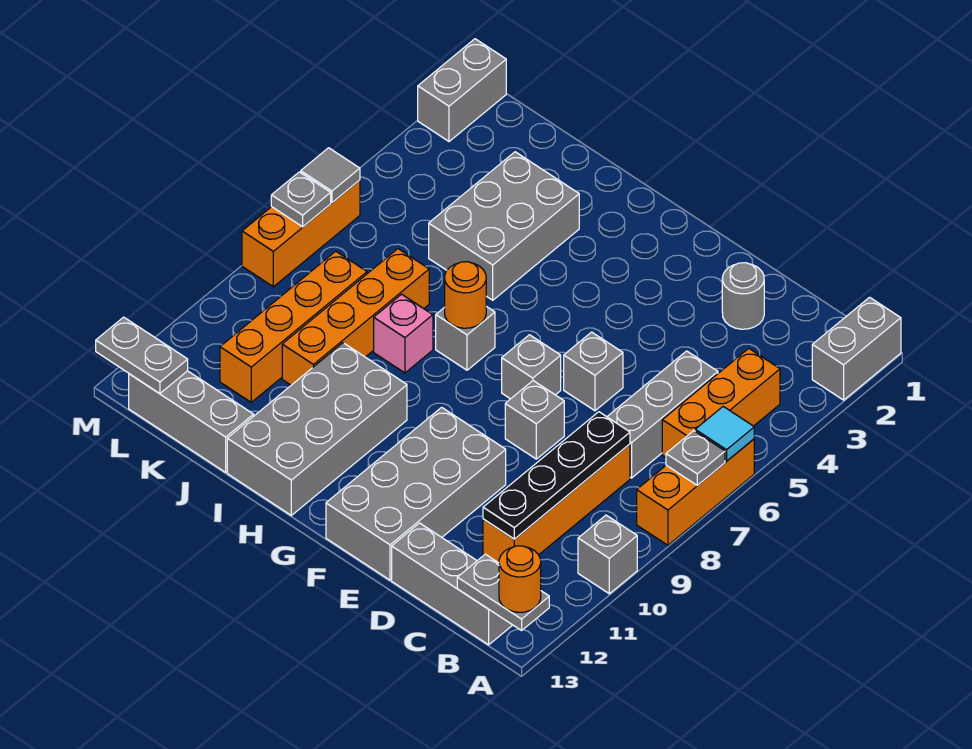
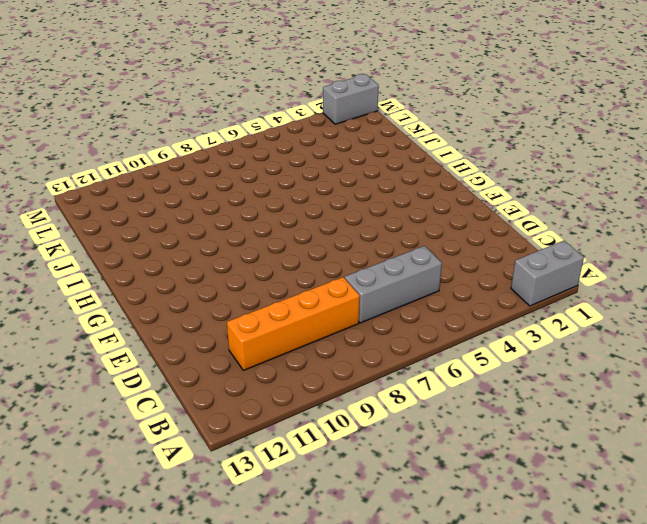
none -> orange brick A6:A8 level 1
none -> grey brick A10 level 1
none -> orange brick B4:B6 level 1
none -> grey brick B13:D13 level 1

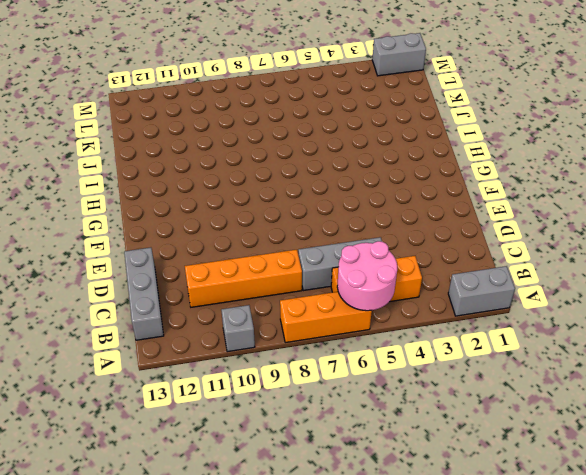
pink round brick A5:B6 level 2 -> cyan tile A6 level 2
none -> grey round brick D2 level 1
none -> grey brick E6 level 1
none -> grey brick E8 level 1
none -> grey brick E10:F13 level 1

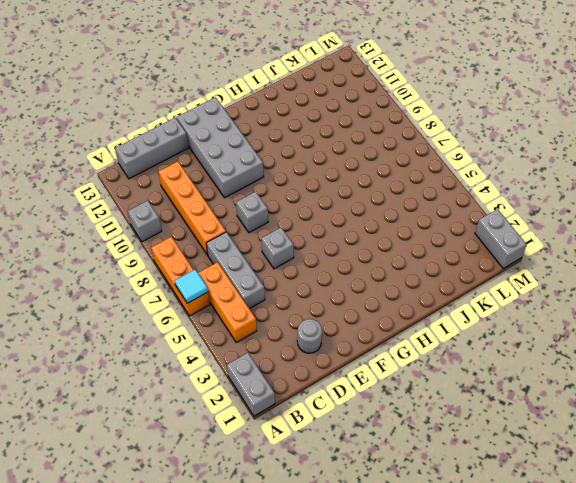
none -> grey brick F7 level 1
none -> grey brick H7 level 1
none -> grey brick H10:I13 level 1
none -> grey brick I3:J5 level 1

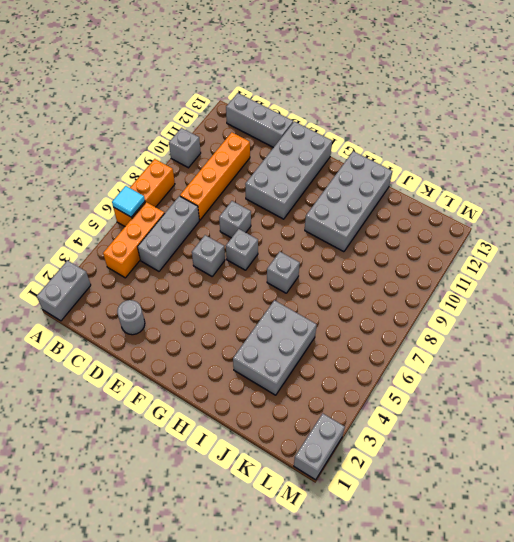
none -> pink brick I8 level 1
none -> orange brick J7:J10 level 1
none -> grey brick J13:L13 level 1
none -> orange brick K8:K11 level 1

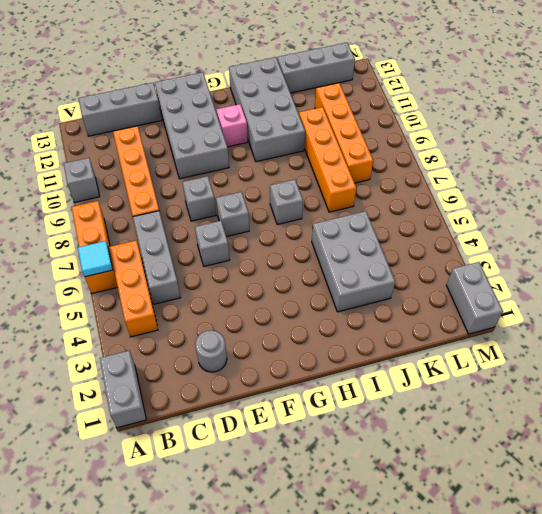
pink brick G11 level 1 -> pink brick I8 level 1
none -> orange brick M6:M8 level 1
none -> grey plate A7 level 2
none -> grey plate A13:B13 level 2
none -> black plate C8:C11 level 2

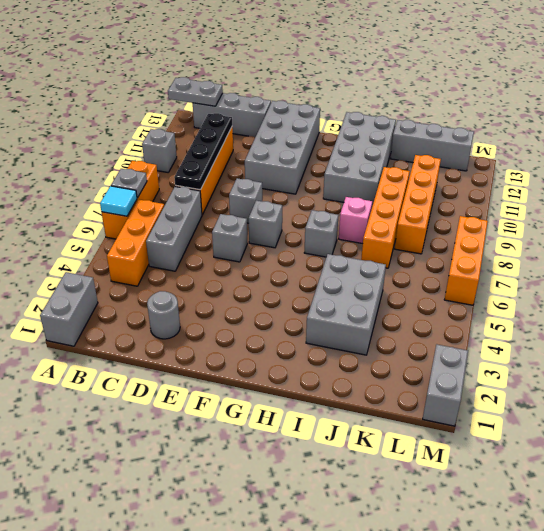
none -> orange round brick H7 level 2
none -> grey plate L13:M13 level 2
none -> grey tile M6 level 2
none -> grey plate M7 level 2

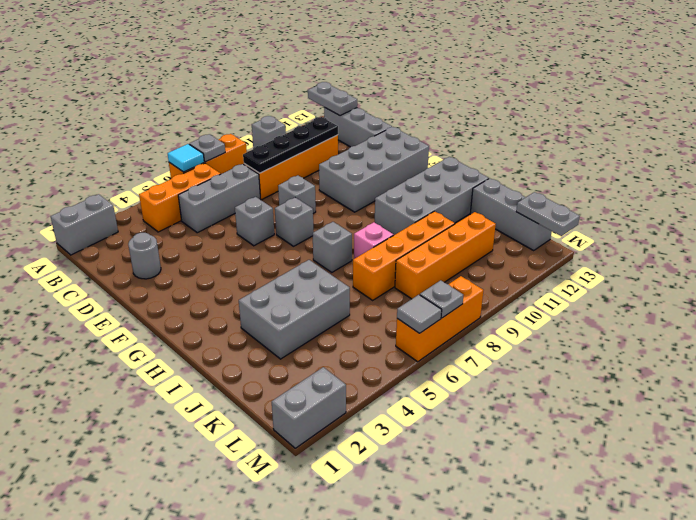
none -> orange round brick H7 level 2
none -> orange round brick A13 level 3

